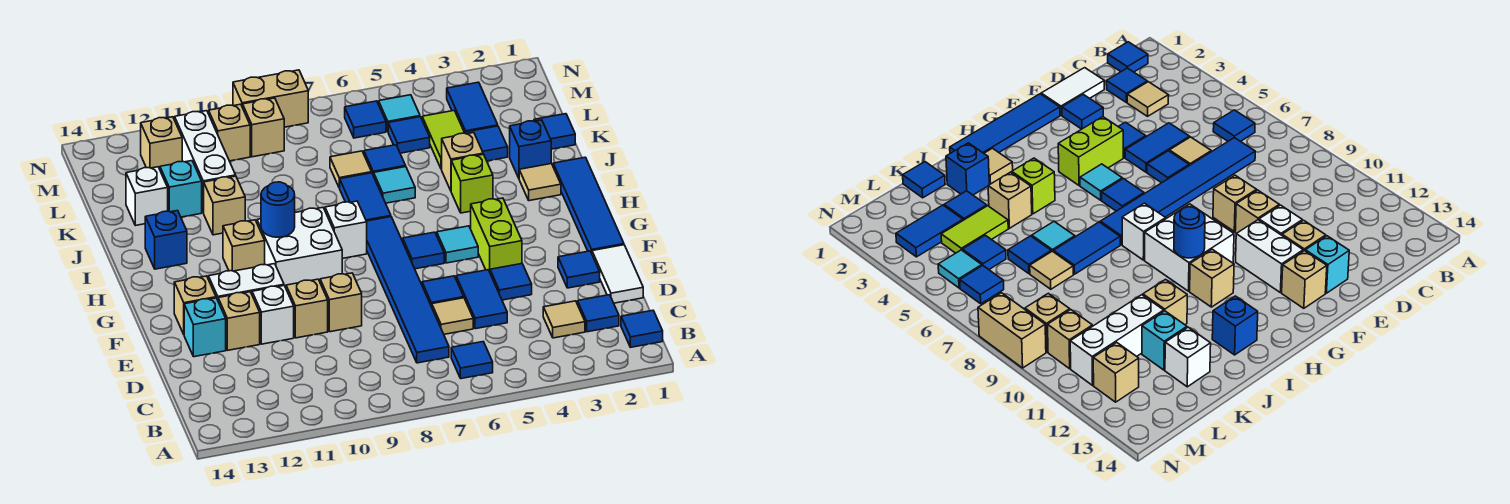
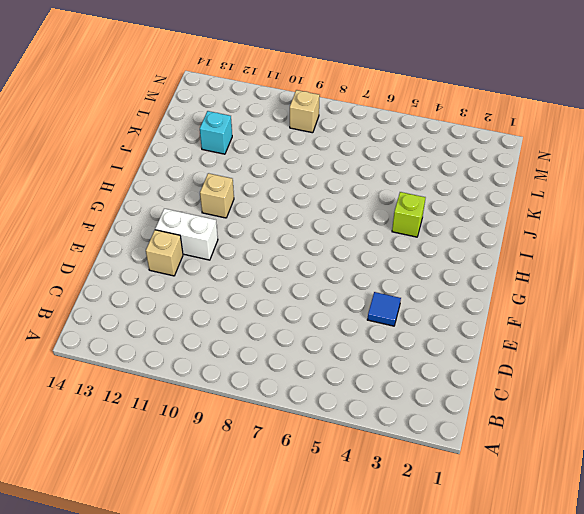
none -> blue tile B1 level 1
none -> blue tile B6 level 1
none -> blue tile C2 level 1
none -> tan tile C3 level 1

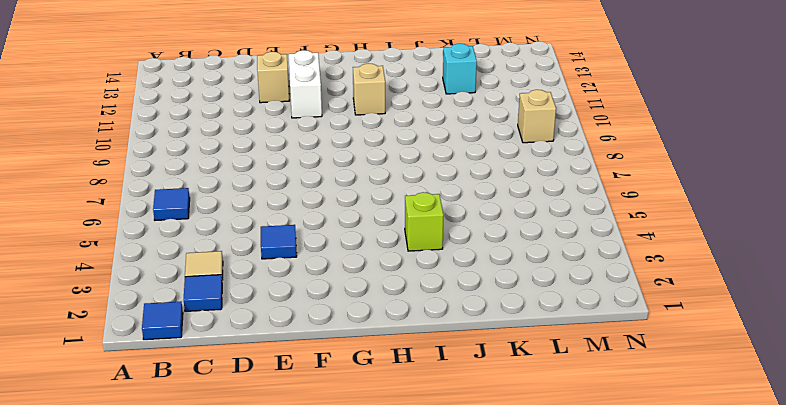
none -> blue tile C7:H7 level 1
none -> white tile D1:E1 level 1
none -> blue tile D5:E5 level 1
none -> tan tile D6 level 1

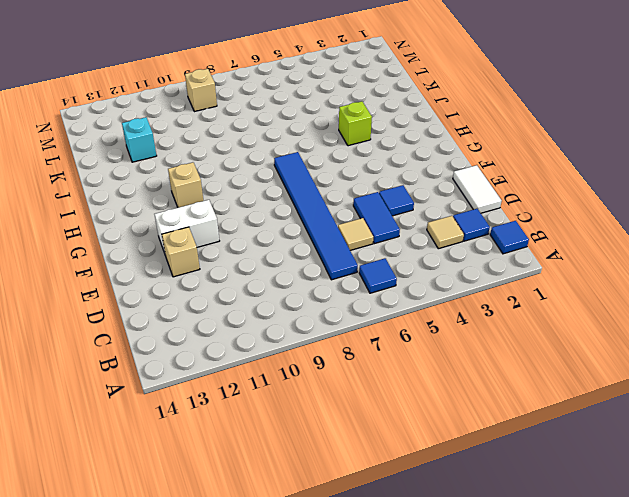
none -> blue tile E2 level 1
none -> blue tile E6 level 1
none -> tan brick E9 level 1
none -> tan brick E10 level 1

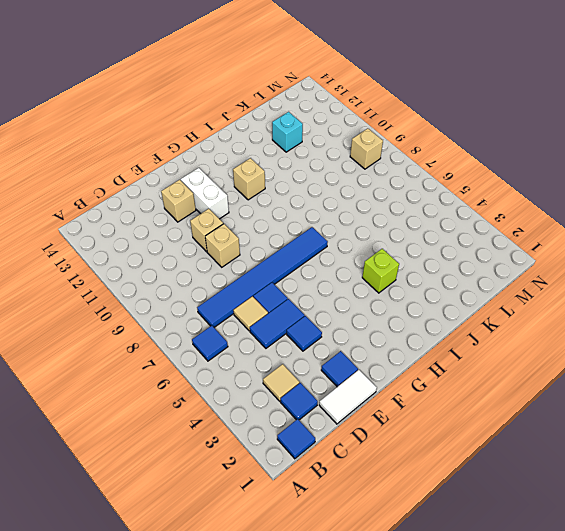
none -> white brick E11 level 1
none -> cyan brick E13 level 1
none -> blue tile F1:I1 level 1
none -> lime brick F4:G4 level 1

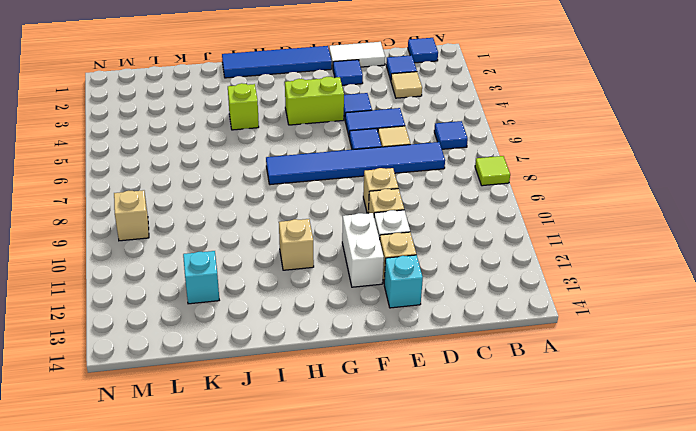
lime tile A8 level 1 -> none
none -> tan brick F13 level 1
none -> cyan tile G5 level 1
none -> blue tile G6 level 1
none -> white brick G9:H10 level 1

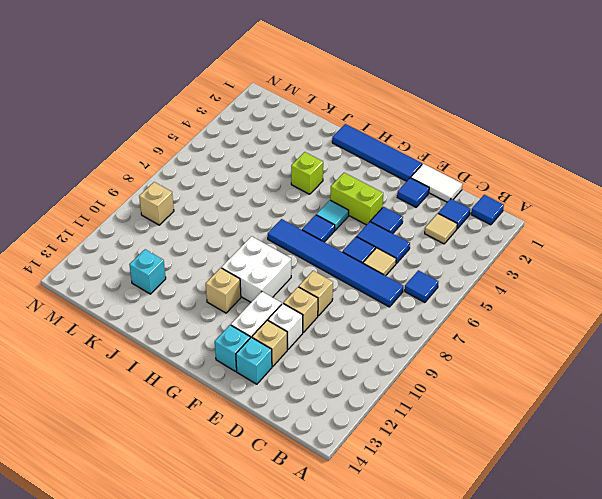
cyan brick F13 level 1 -> tan brick F13 level 1
none -> white brick H8 level 1
none -> tan tile I2 level 1
none -> blue tile I7:J7 level 1
none -> blue brick I13 level 1

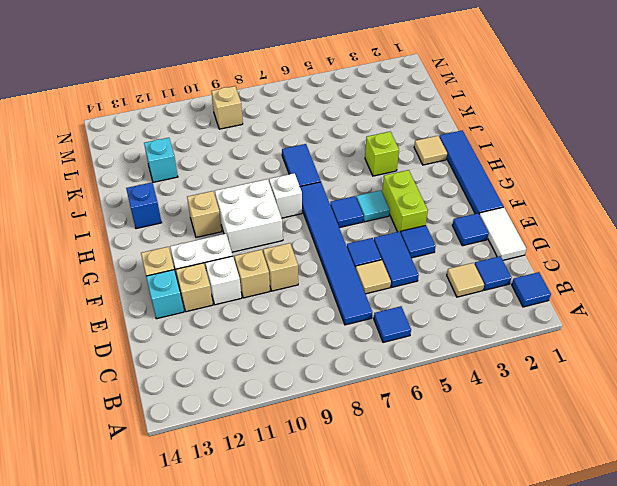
none -> blue brick J2 level 1
none -> tan brick J4 level 1
none -> cyan tile J6 level 1
none -> tan brick J11 level 1

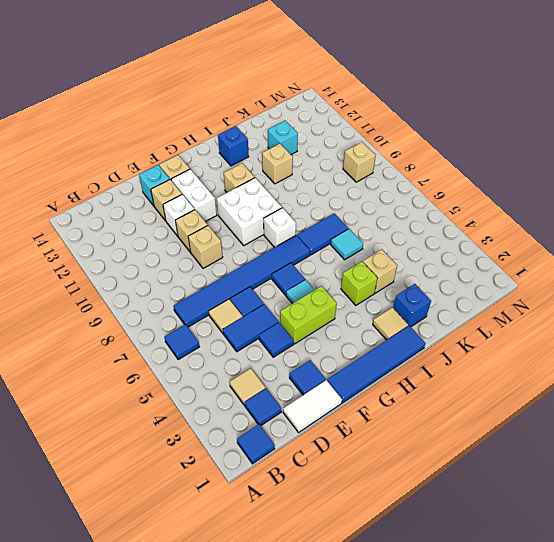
none -> blue tile K1 level 1
none -> blue tile K3 level 1
none -> lime tile K4:L4 level 1
none -> blue tile K6 level 1

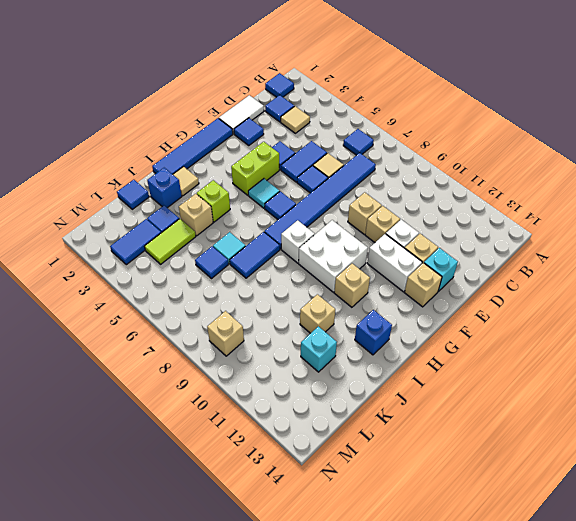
none -> tan tile K7 level 1
none -> white brick K11:M11 level 1
none -> white brick K13 level 1
none -> blue tile L5 level 1

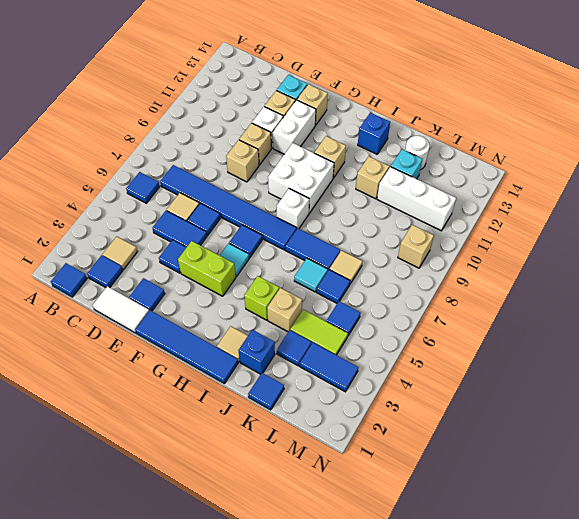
white round brick K13 level 1 -> white brick K13 level 1
none -> cyan tile M5 level 1
none -> blue tile M6 level 1
none -> tan brick M10 level 1
none -> tan brick M12 level 1

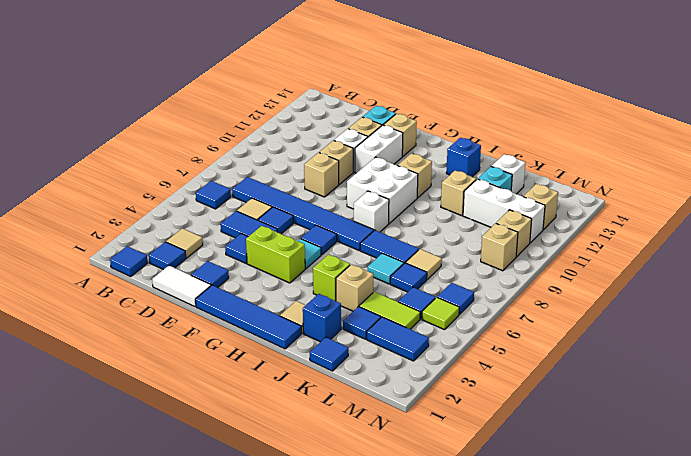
lime tile M5 level 1 -> cyan tile M5 level 1
none -> tan brick N8:N9 level 1
none -> blue round brick H10 level 2

